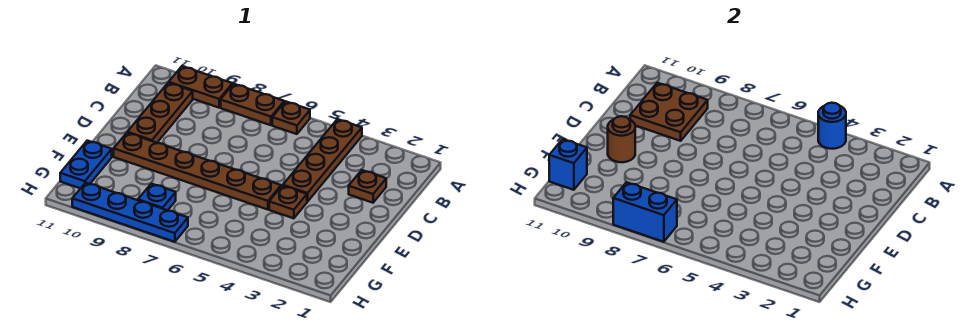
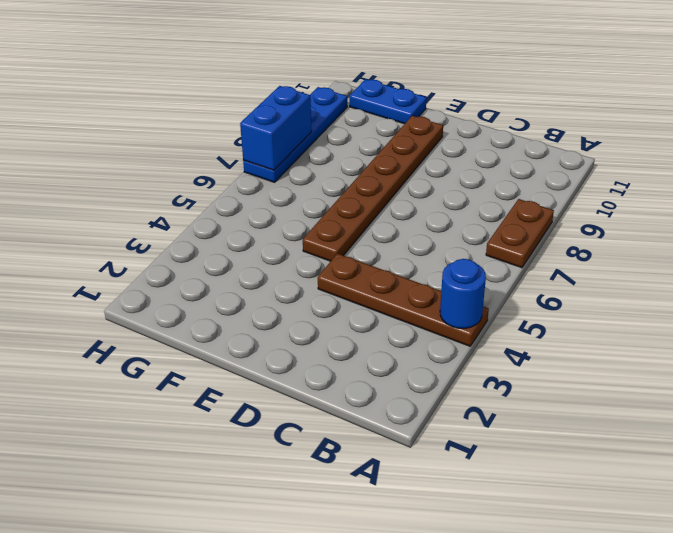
none -> brown plate A6 level 1
none -> brown plate A9:A10 level 1
none -> brown plate B10:D10 level 1

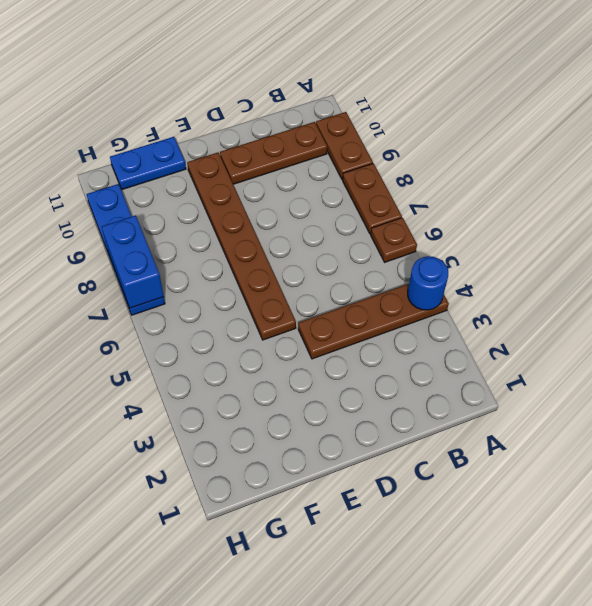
none -> brown plate C2 level 1
none -> brown plate E4 level 1
none -> blue plate G8 level 1

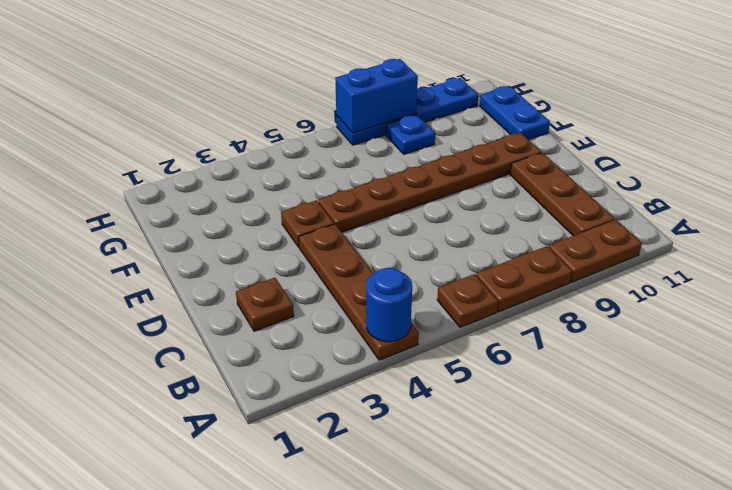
none -> brown plate B9:C10 level 2
none -> brown round brick E10 level 2
none -> blue brick G11 level 2

